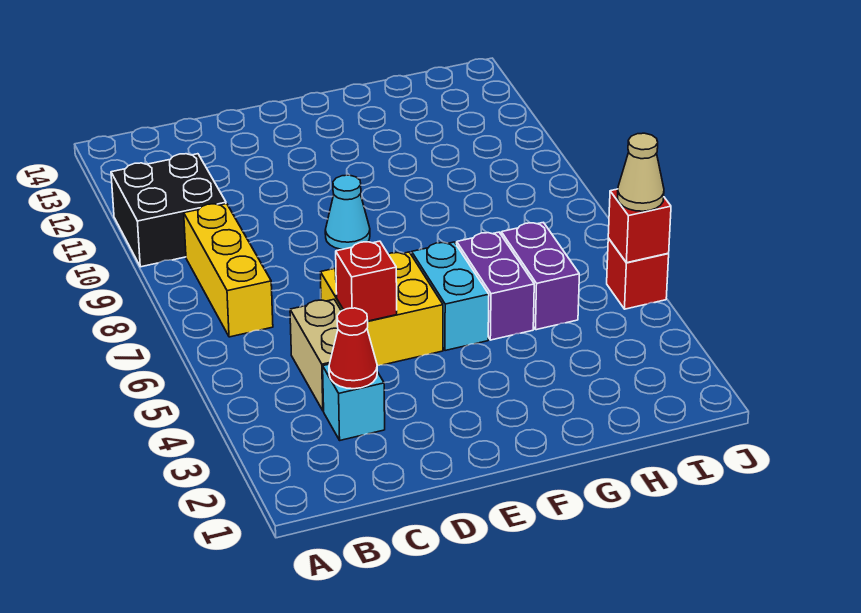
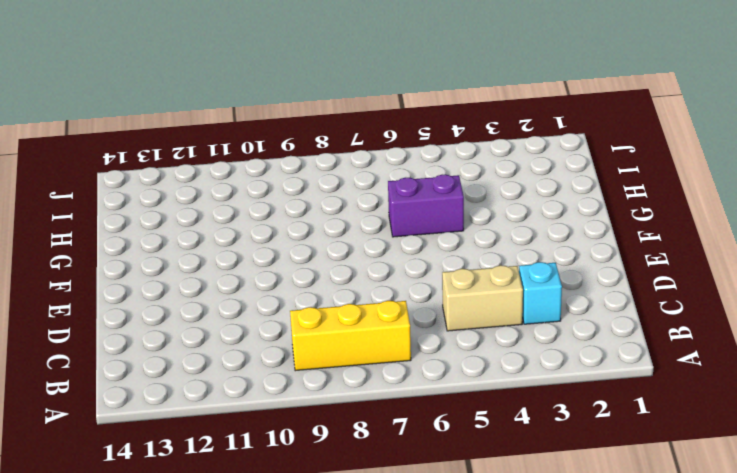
none -> black brick A10:B11 level 1
none -> yellow brick D5:E6 level 1
none -> cyan cone E9 level 1

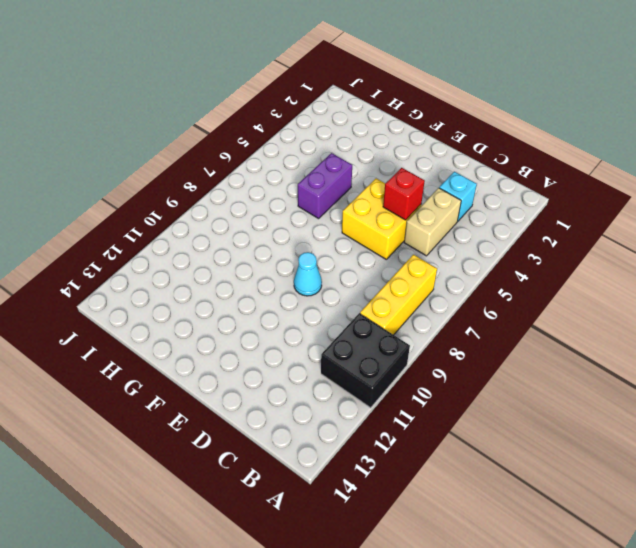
none -> cyan brick F5:F6 level 1
none -> purple brick H5:H6 level 1
none -> red brick J5 level 1

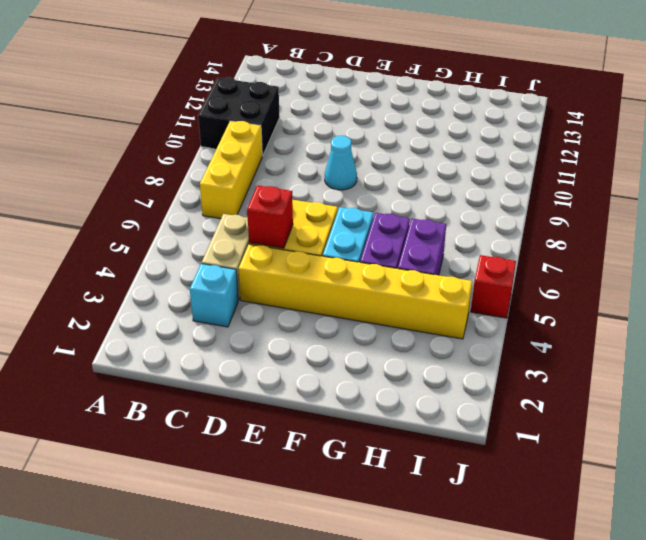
yellow brick D4:I4 level 1 -> none
none -> red cone C3 level 2
none -> red brick J5 level 2
none -> tan cone J5 level 3

